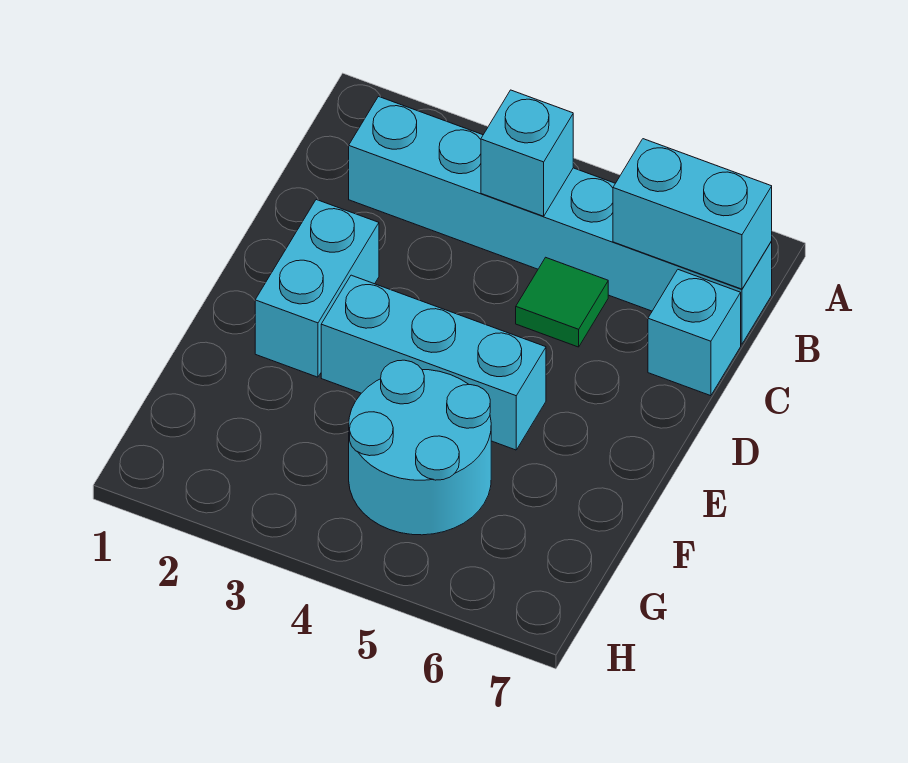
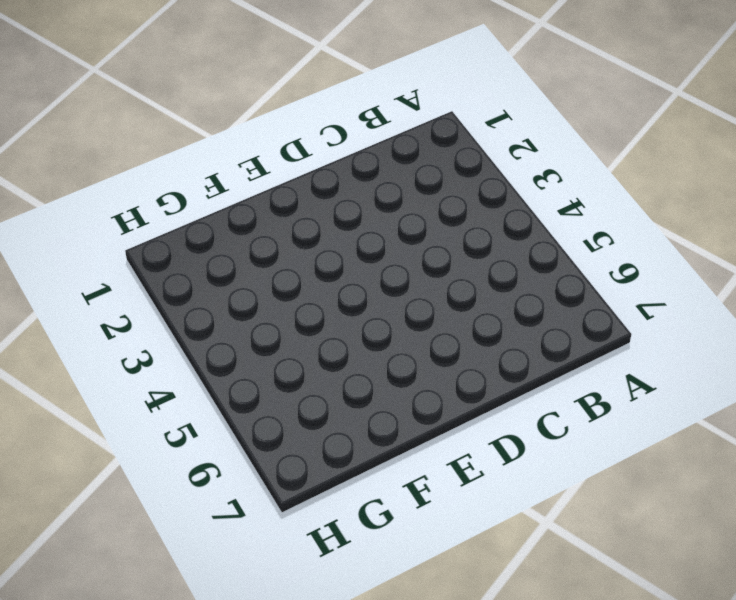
none -> cyan brick B2:B7 level 1
none -> green tile C5 level 1

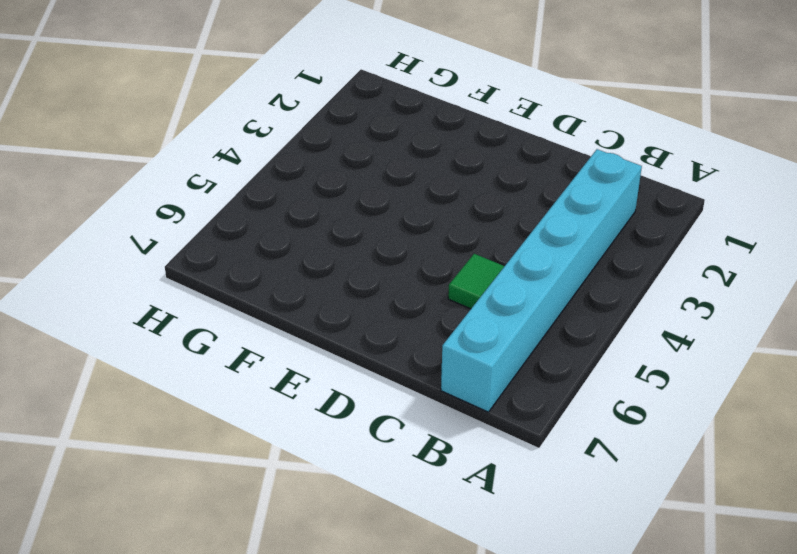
none -> cyan brick C7 level 1
none -> cyan brick D2:E2 level 1

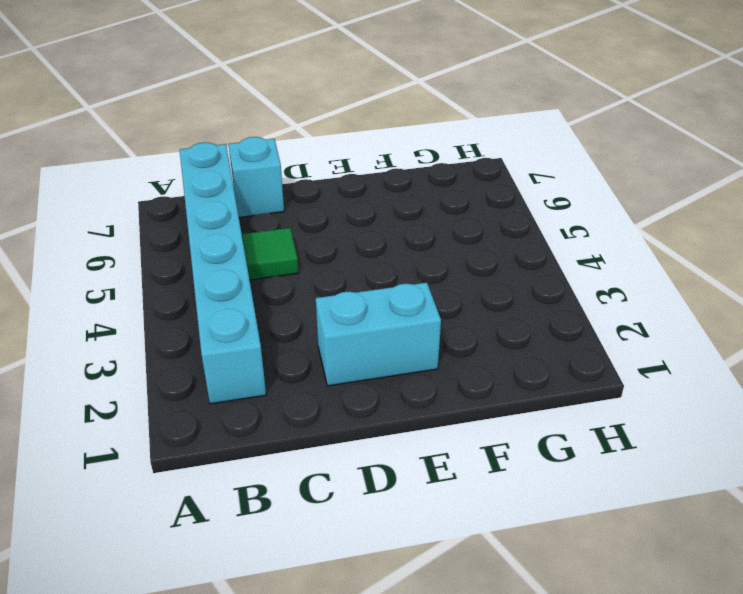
none -> cyan brick E3:E5 level 1
none -> cyan round brick F4:G5 level 1

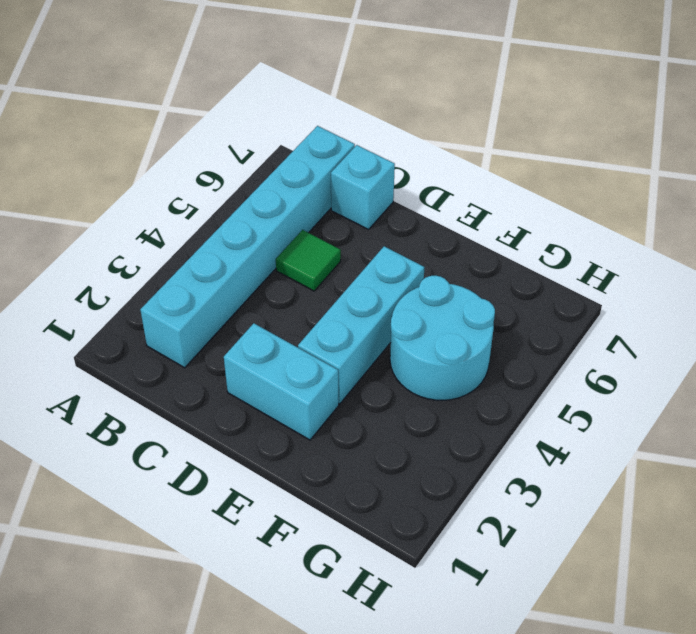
none -> cyan brick B4 level 2
none -> cyan brick B6:B7 level 2

